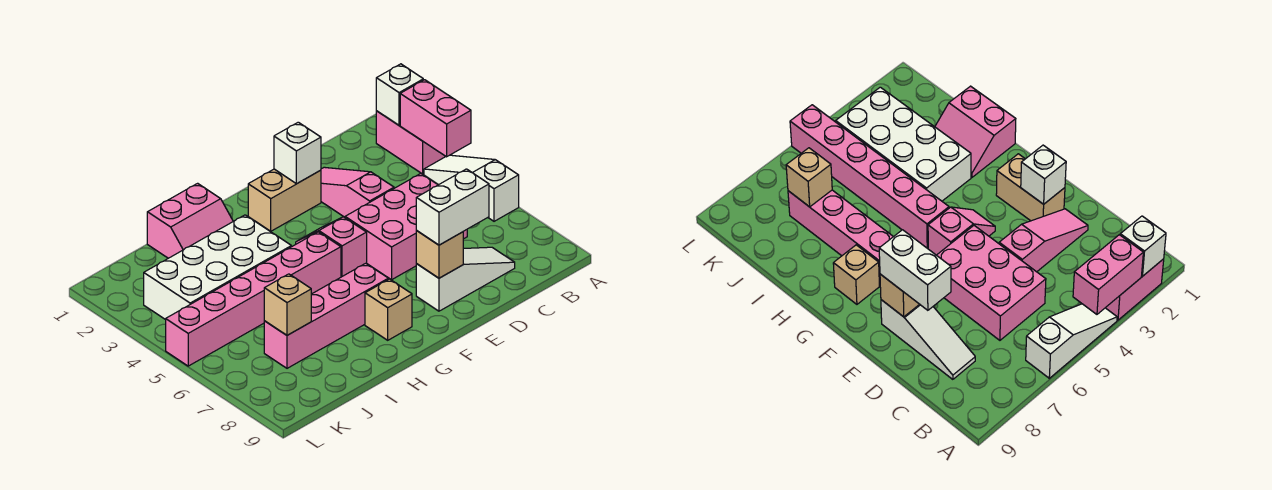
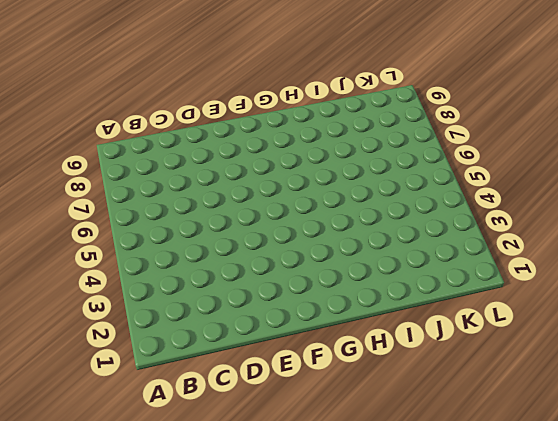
none -> pink brick A2:A3 level 1
none -> white slope A4:A6 level 1 top 6
none -> pink brick C5:E6 level 1

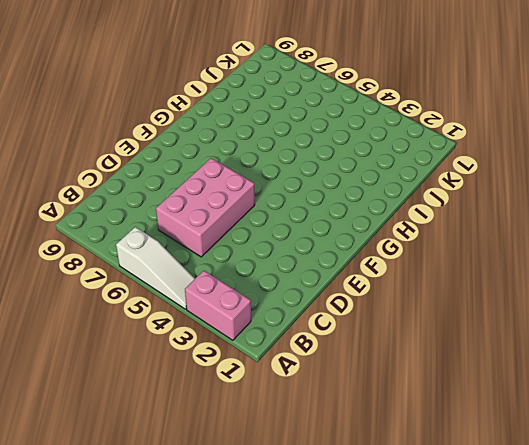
none -> white slope C8:E8 level 1 top E
none -> pink slope D2:D4 level 1 top 4
none -> tan brick E2:F2 level 1

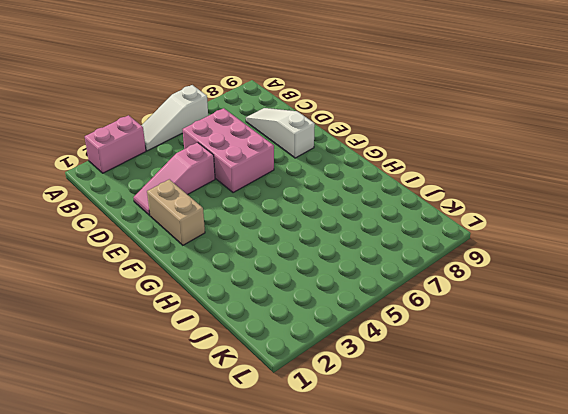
none -> pink slope F4:F5 level 1 top 5
none -> pink brick G5:L5 level 1
none -> pink brick G7:J7 level 1

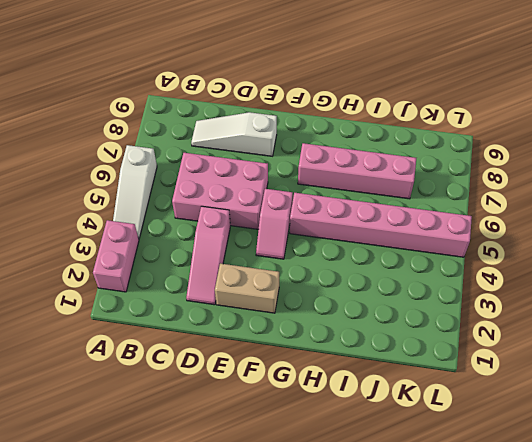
none -> tan brick G8 level 1
none -> pink slope H1:I2 level 1 top 1
none -> white brick H3:K4 level 1

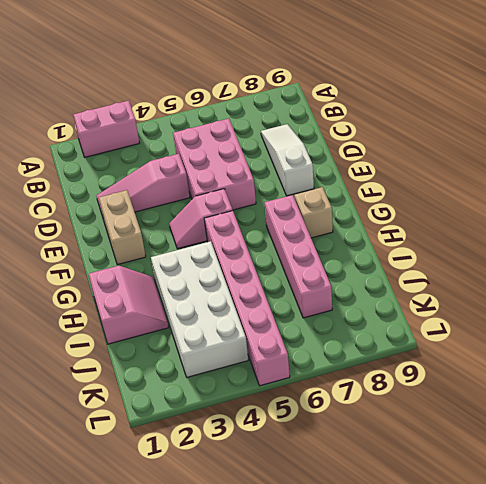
none -> white slope A4:A6 level 1 top 6
none -> white brick A2 level 2
none -> pink brick A3:A4 level 2

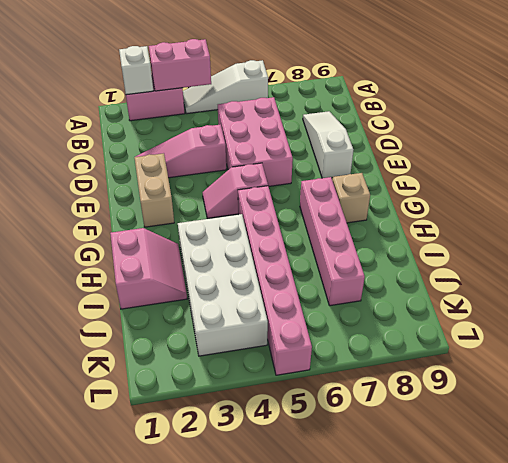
none -> white brick E2 level 2
none -> tan brick E8 level 2
none -> tan brick J7 level 2

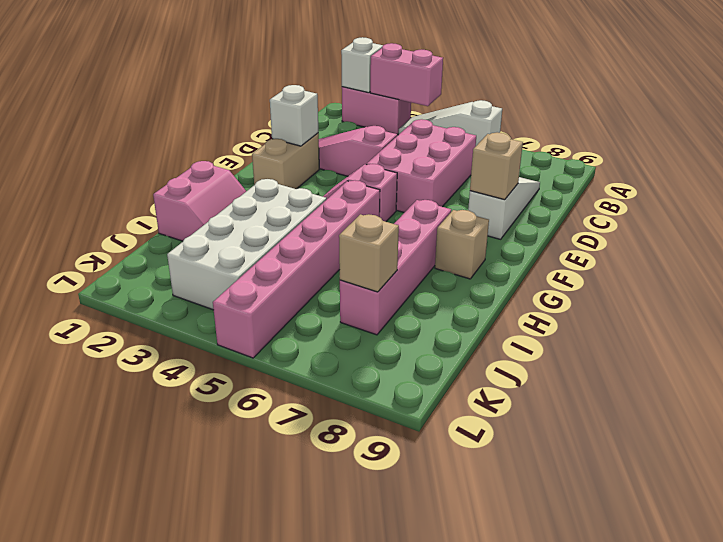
none -> white brick D8:E8 level 3

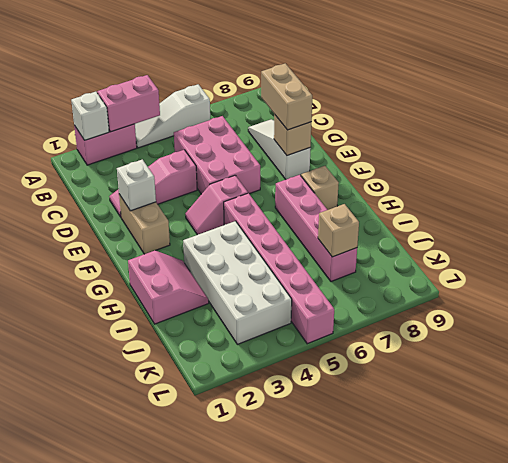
tan brick D8:E8 level 3 -> white brick D8:E8 level 3

